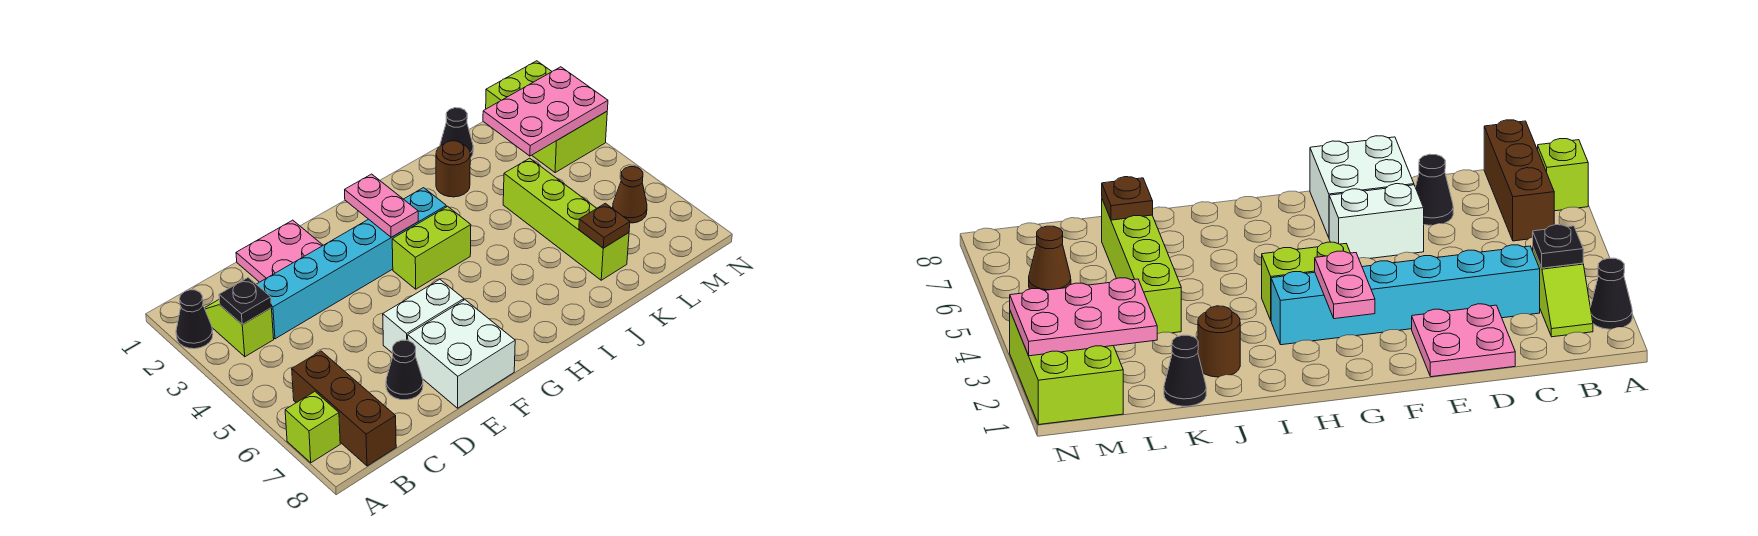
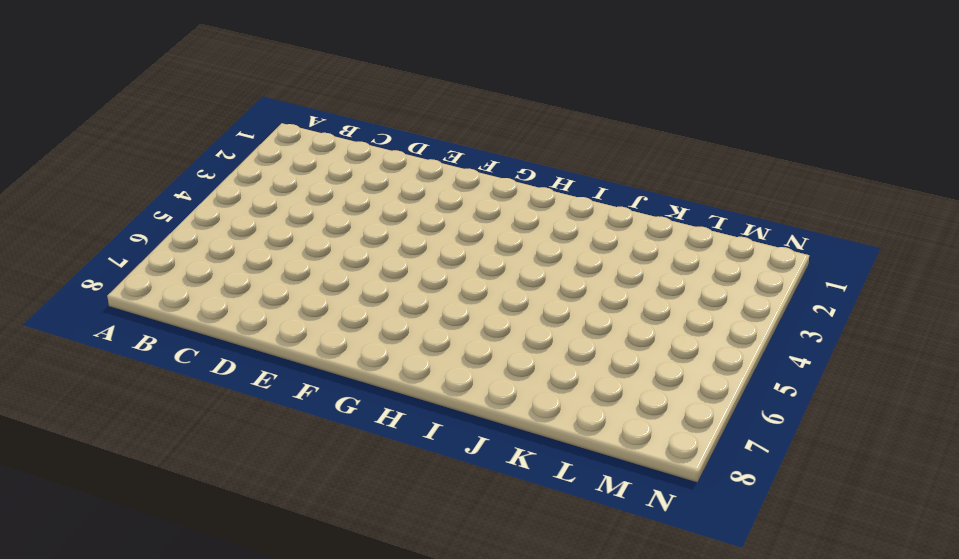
none -> black cone A2 level 1
none -> lime brick A7 level 1
none -> lime slope B2:B3 level 1 top 3

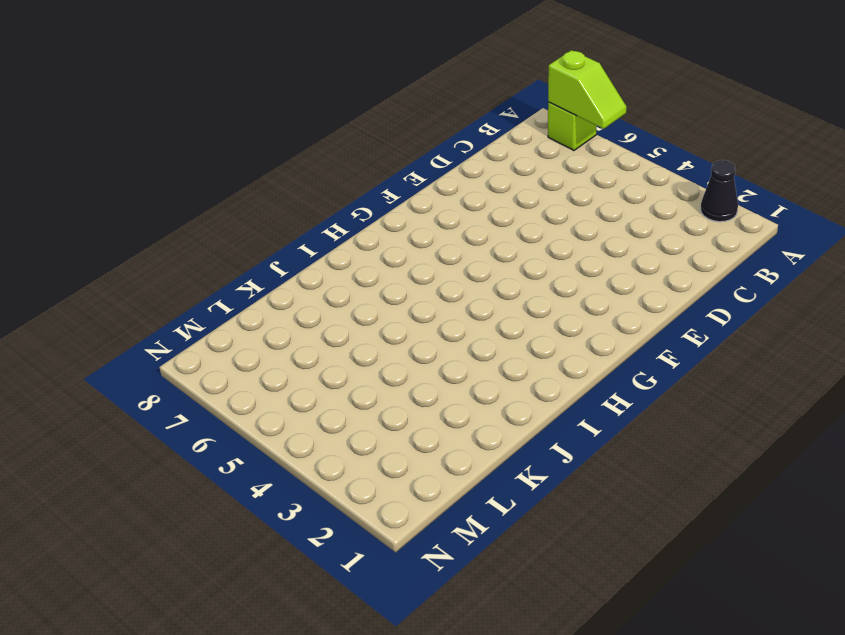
lime slope A6:A7 level 2 top 7 -> lime slope B2:B3 level 1 top 3
none -> brown brick B6:B8 level 1
none -> cyan brick C3:H3 level 1
none -> pink plate D1:E2 level 1

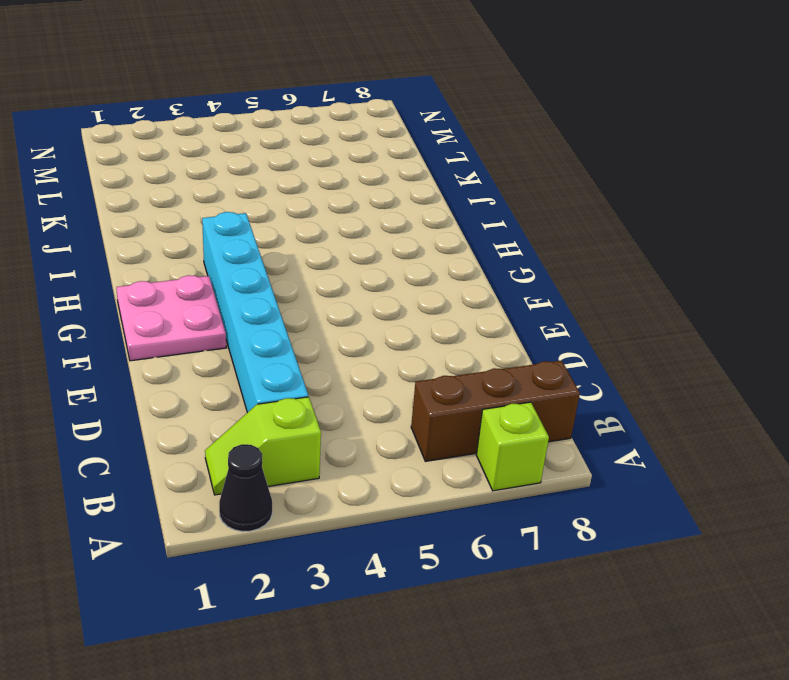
pink plate F1:G2 level 1 -> pink plate D1:E2 level 1
none -> black cone D7 level 1
none -> white brick E6:F6 level 1
none -> white brick E7:F8 level 1

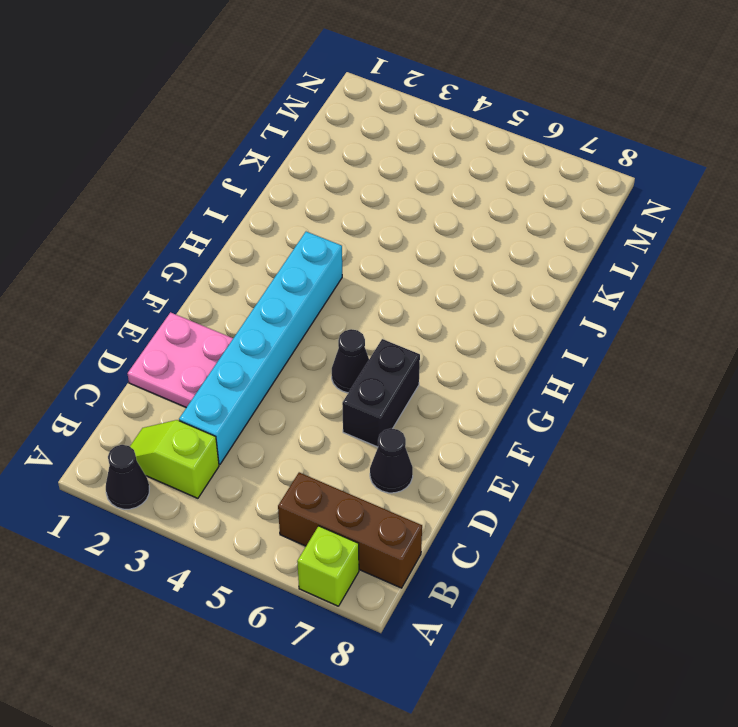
black brick E6:F6 level 1 -> white brick E6:F6 level 1
black cone F5 level 1 -> black cone K1 level 1
none -> white brick E7:F8 level 1
none -> lime brick G4:H4 level 1
none -> brown round brick J2 level 1

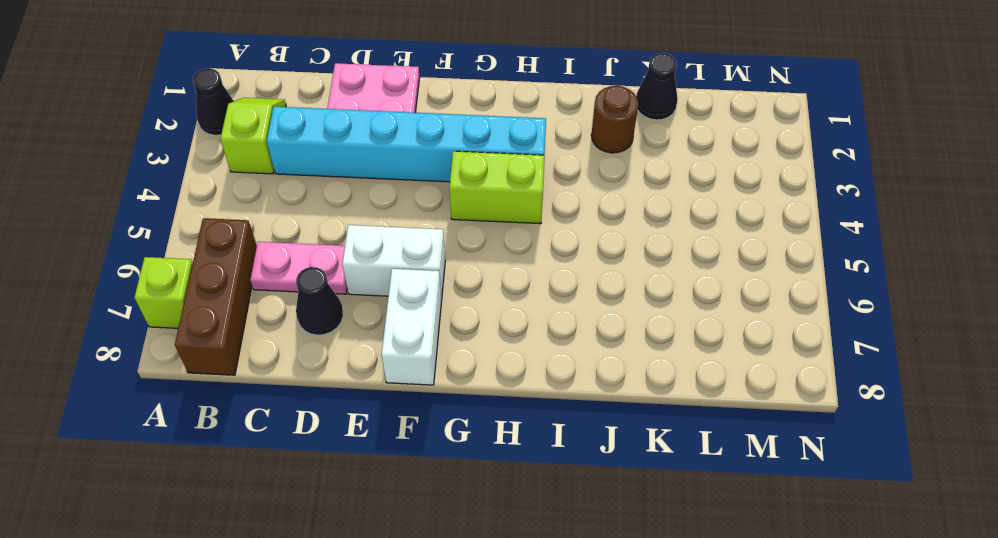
pink plate C6:D6 level 1 -> pink plate G2:G3 level 2
white brick F7:F8 level 1 -> white brick E7:F8 level 1
none -> lime brick K4:K7 level 1
none -> lime brick M1:N3 level 1
none -> brown cone M6 level 1

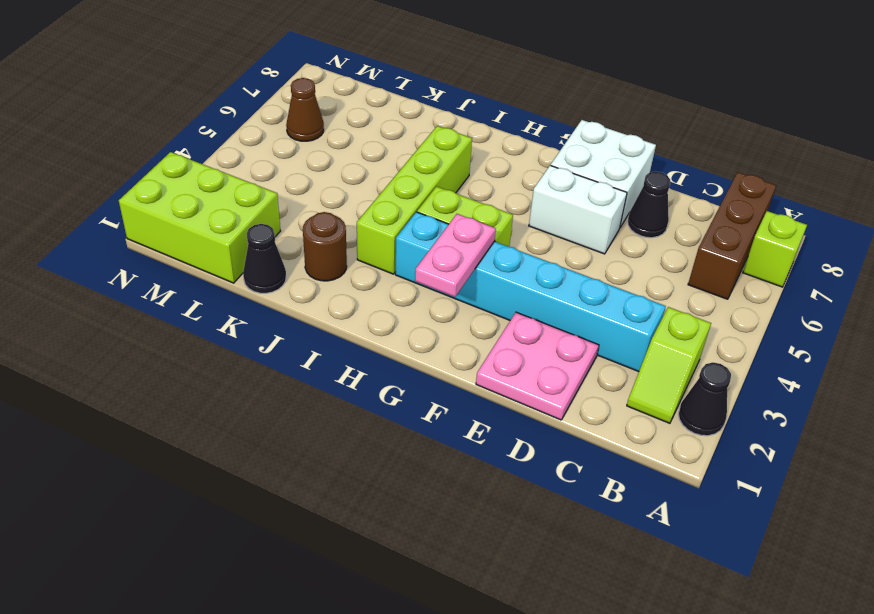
lime brick I3:I6 level 1 -> lime brick K4:K7 level 1
lime brick L1:N2 level 1 -> lime brick M1:N3 level 1
none -> black plate B3 level 2
none -> brown plate K7 level 2
none -> pink plate L2:N3 level 2

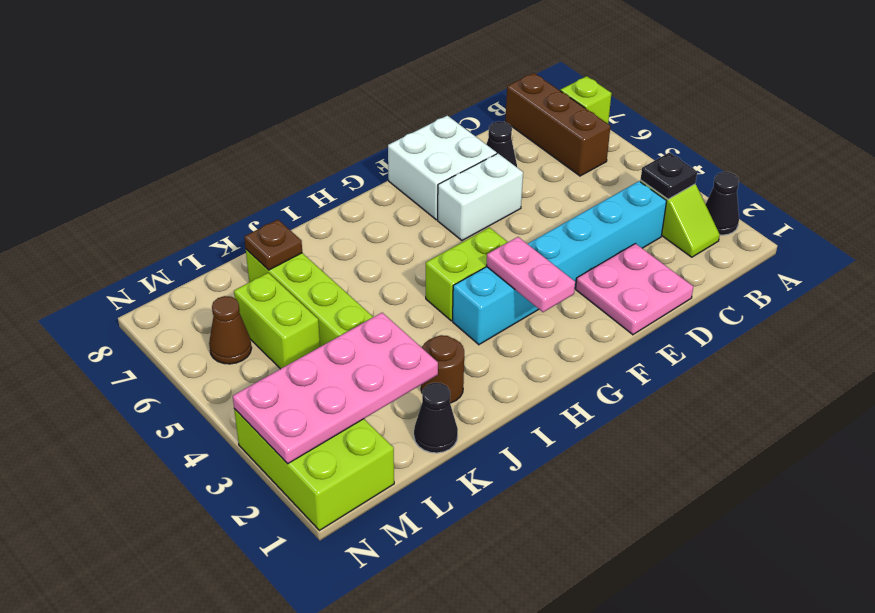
pink plate K2:N3 level 2 -> pink plate L2:N3 level 2
lime brick L5:L6 level 1 -> none

